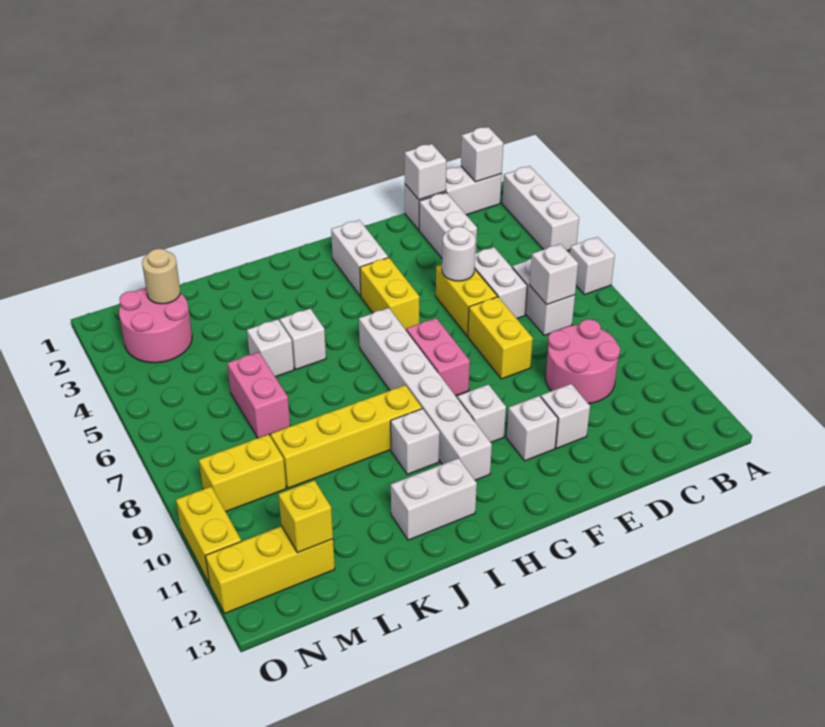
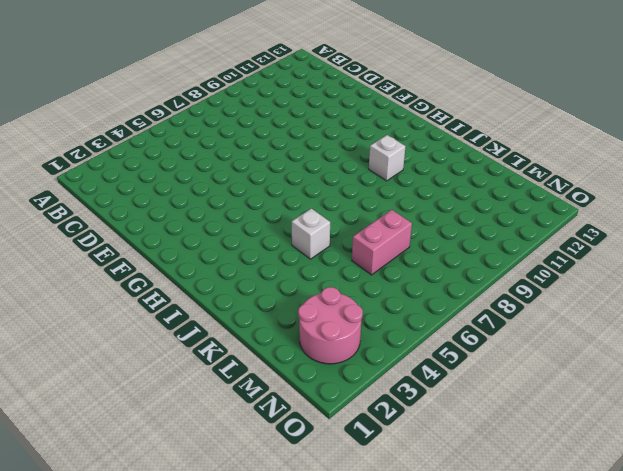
none -> white brick A2:A4 level 1
none -> white brick A6 level 1
none -> white brick B1:D1 level 1
none -> white brick C6:C7 level 1

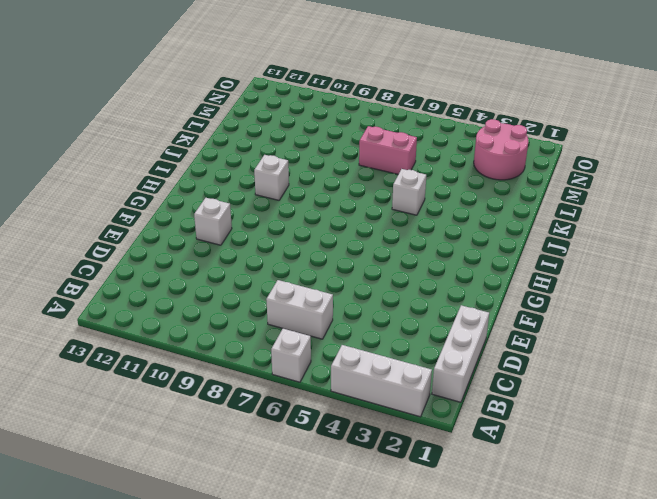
none -> pink round brick C9:D10 level 1
none -> white brick D2:D3 level 1
none -> white brick D5:D6 level 1
none -> yellow brick E5:E6 level 1

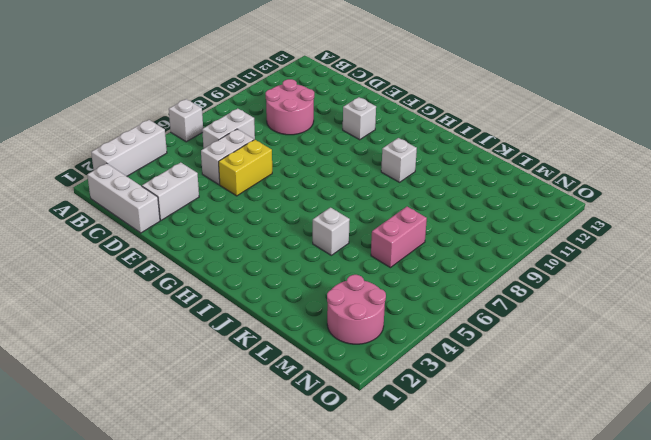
none -> yellow brick E7:E8 level 1
none -> white brick E11 level 1
none -> white brick G2:G3 level 1
none -> yellow brick G4:G5 level 1

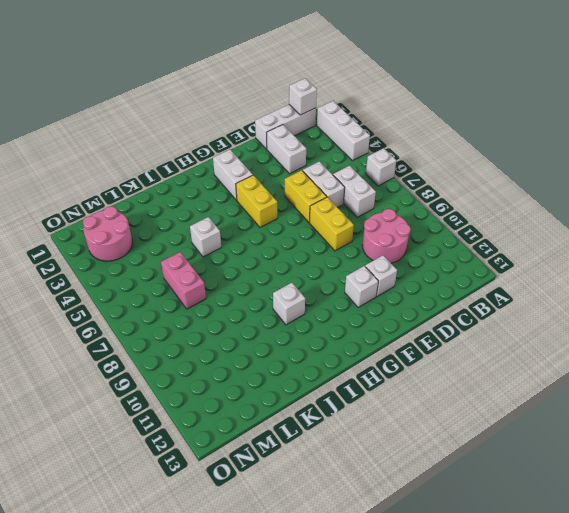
none -> pink brick G7:G8 level 1
none -> white brick G10 level 1
none -> white brick H6:H11 level 1
none -> yellow brick I9:L9 level 1

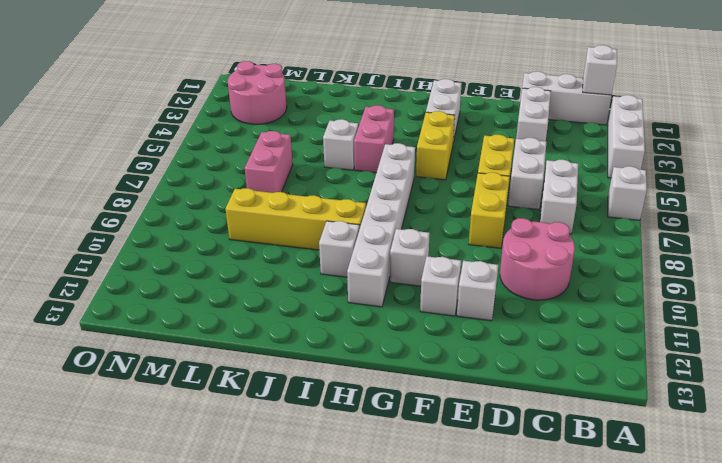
pink brick I4:I5 level 1 -> pink brick G7:G8 level 1
none -> white brick I12:J12 level 1
none -> white brick K5 level 1
none -> yellow brick M9:N9 level 1
none -> yellow brick M12:O12 level 1

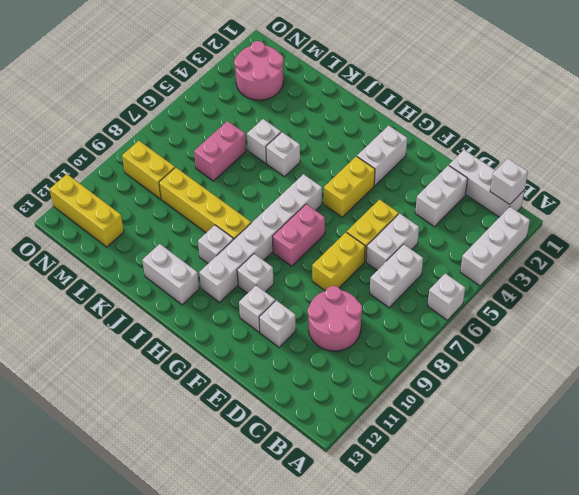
none -> yellow brick O10:O11 level 1
none -> white brick C7 level 2
none -> white brick D1 level 2
none -> white round brick E5 level 2

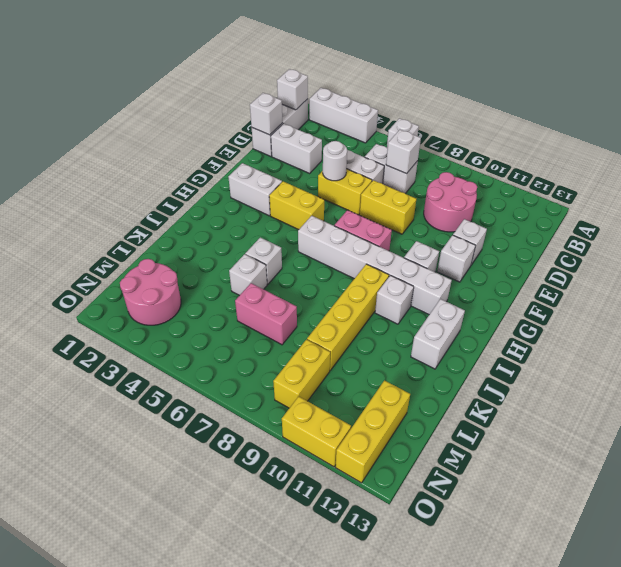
none -> tan round brick M2 level 2
none -> yellow brick M12 level 2

